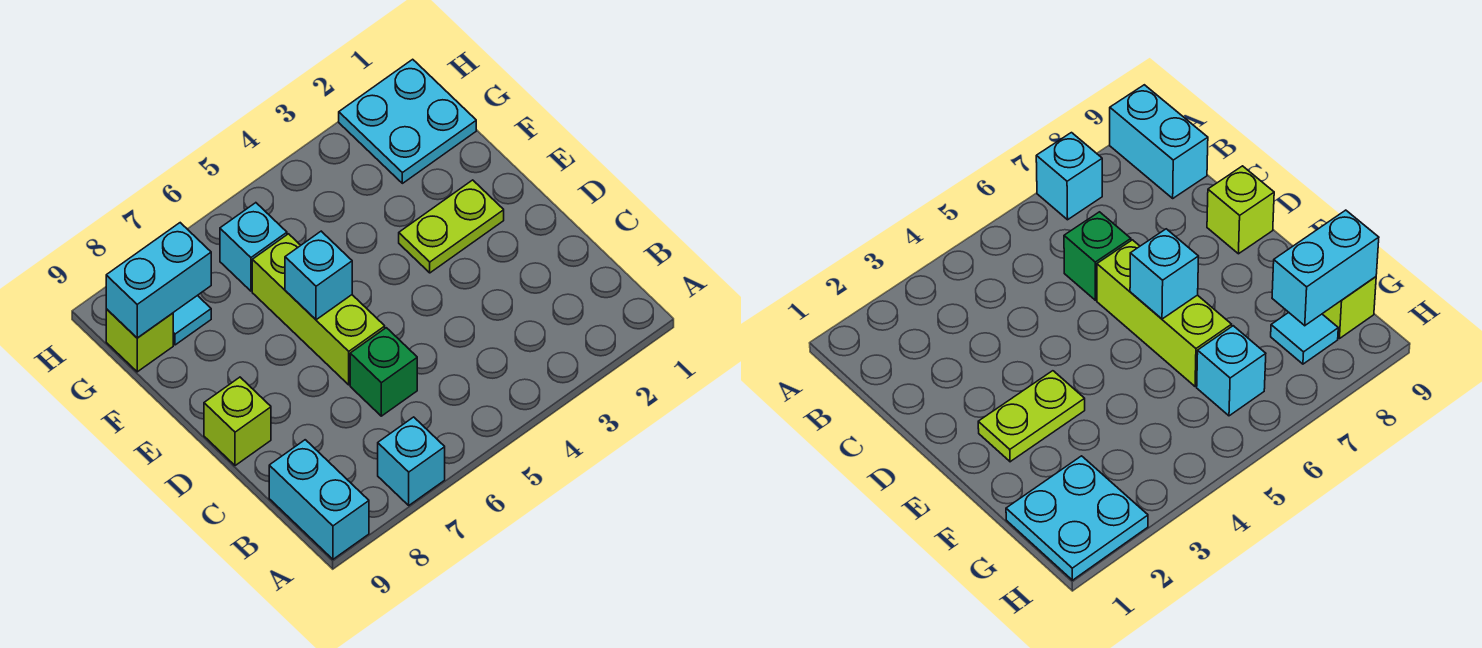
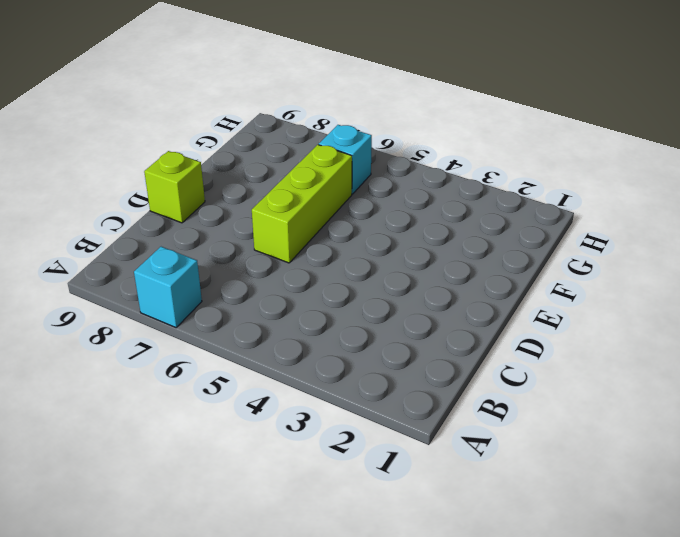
none -> cyan brick A9:B9 level 1
none -> green brick C6 level 1
none -> lime plate E2:E3 level 1

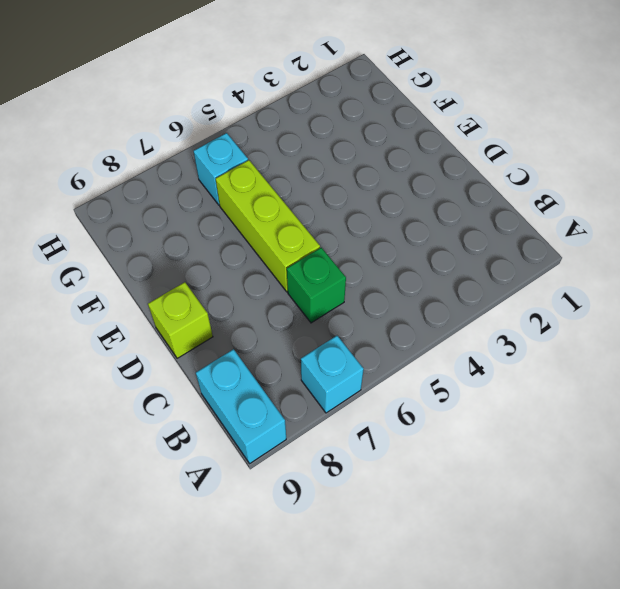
none -> lime plate E2:E3 level 1
none -> cyan plate G1:H2 level 1
none -> cyan tile G8 level 1

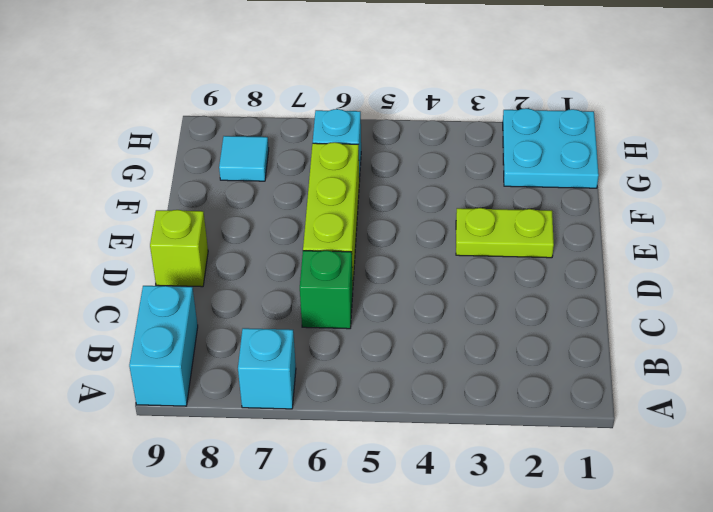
none -> lime brick G9 level 1
none -> cyan brick E6 level 2
none -> cyan brick G8:G9 level 2

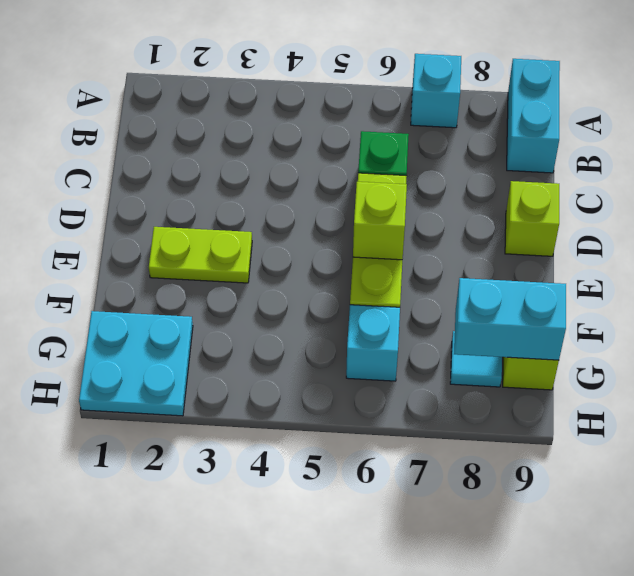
lime brick E6 level 2 -> cyan brick E6 level 2

